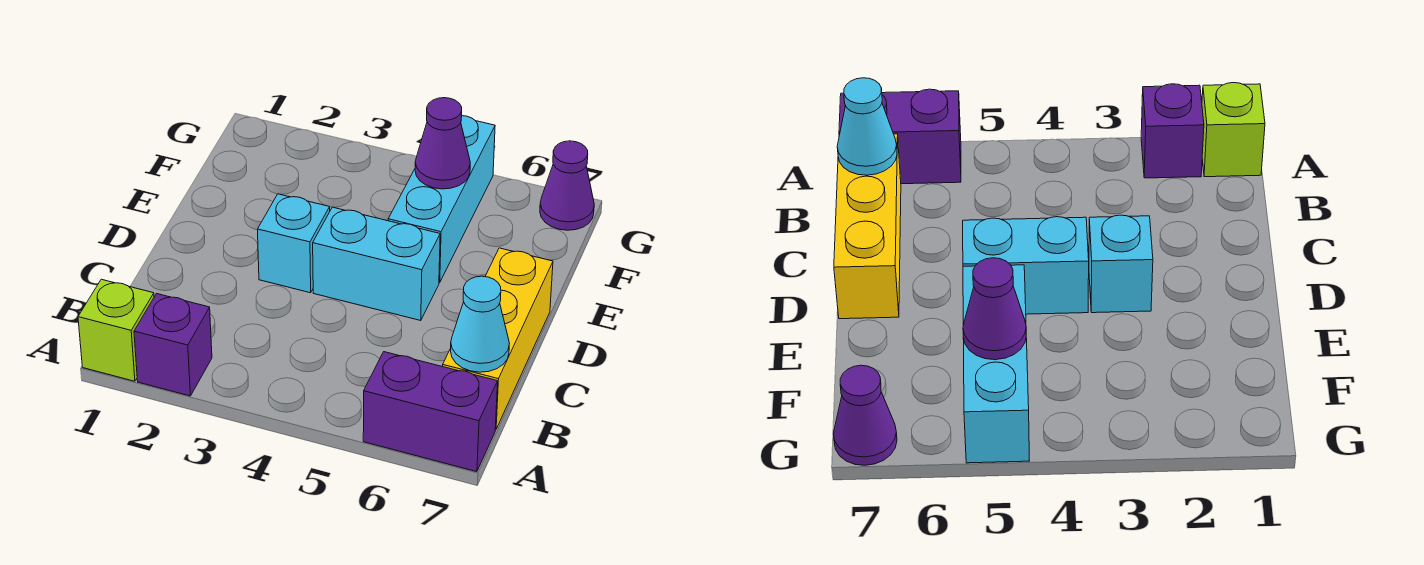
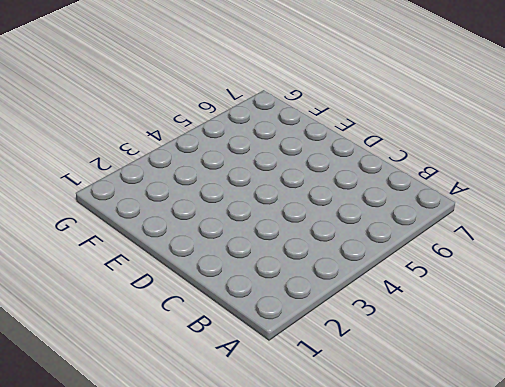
none -> lime brick A1 level 1
none -> purple brick A2 level 1

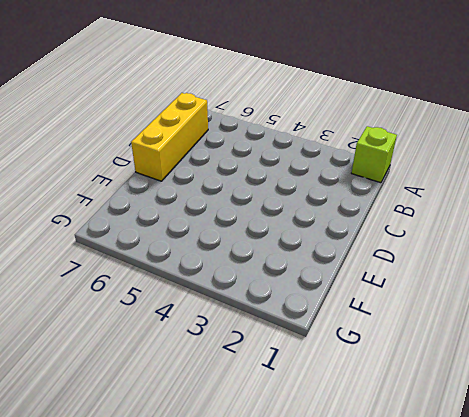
none -> purple brick A2 level 1
none -> purple brick A6:A7 level 1

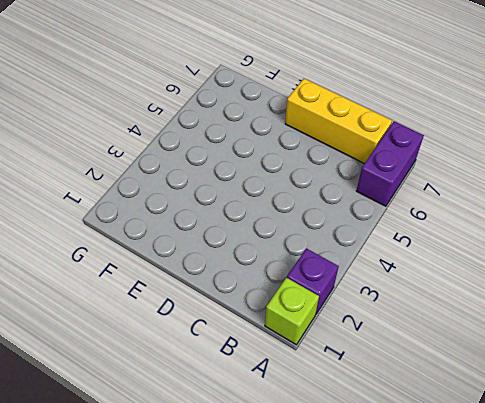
none -> cyan brick D3 level 1
none -> cyan brick D4:D5 level 1

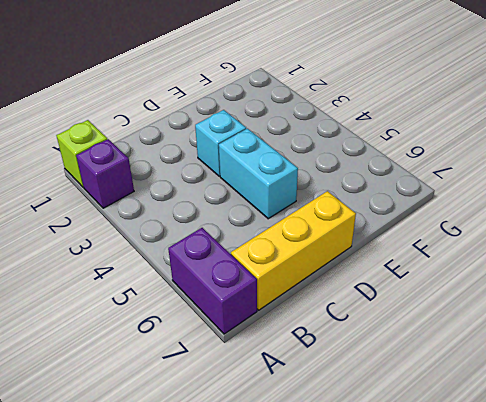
none -> cyan brick E5:G5 level 1
none -> purple cone G7 level 1

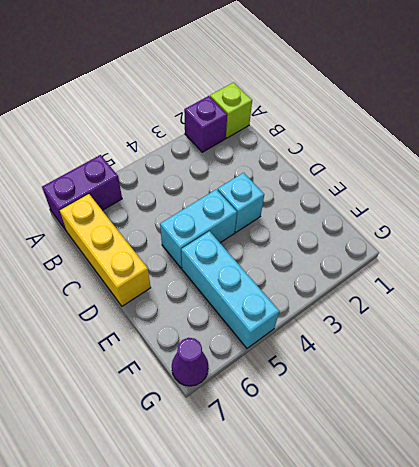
none -> cyan cone B7 level 2
none -> purple cone F5 level 2

